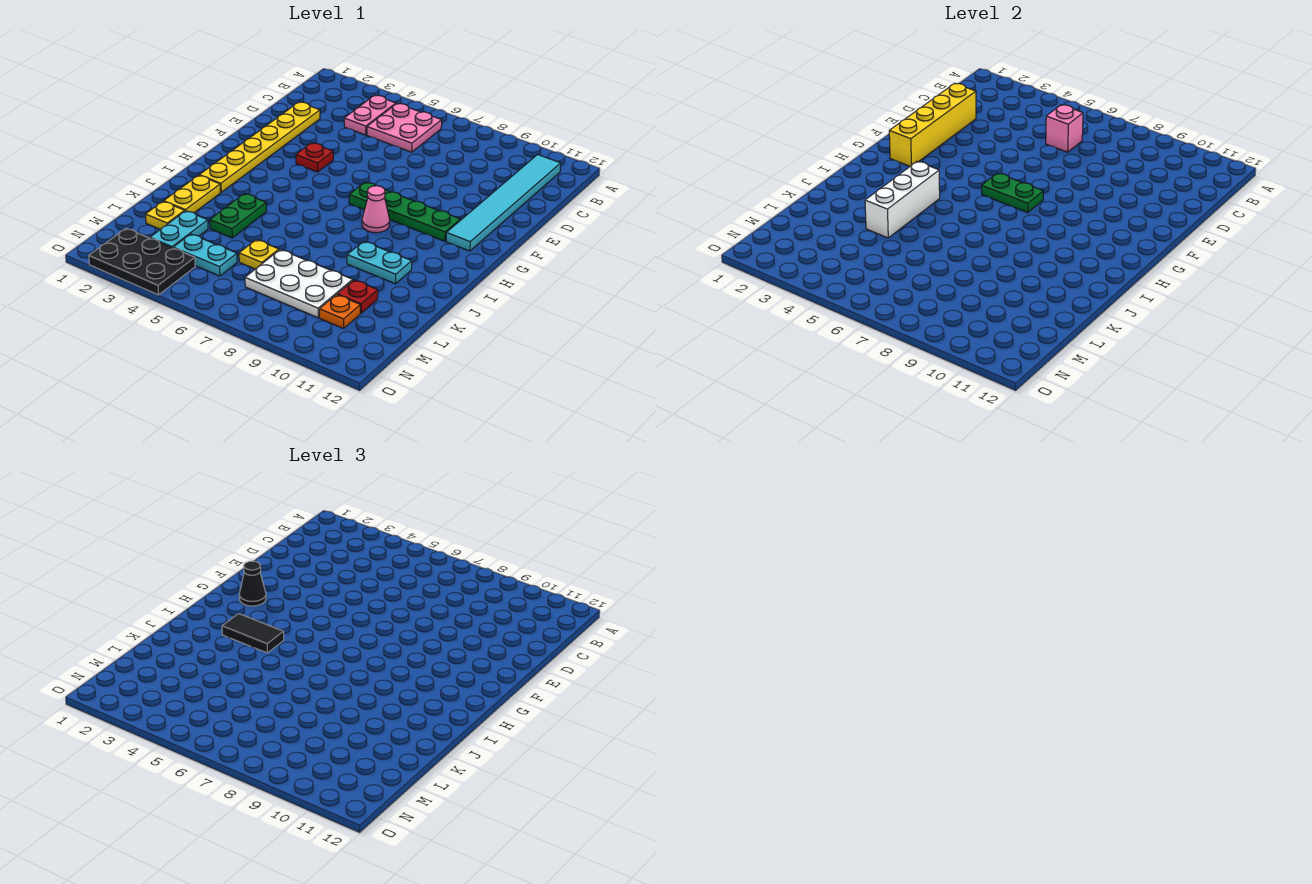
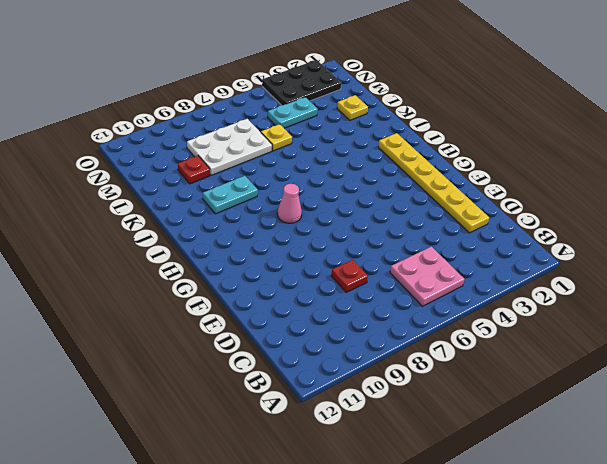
red plate D8 level 1 -> red plate F4 level 1
none -> pink plate B4:C4 level 1
none -> cyan tile B11:G11 level 1
none -> green plate G7:G10 level 1

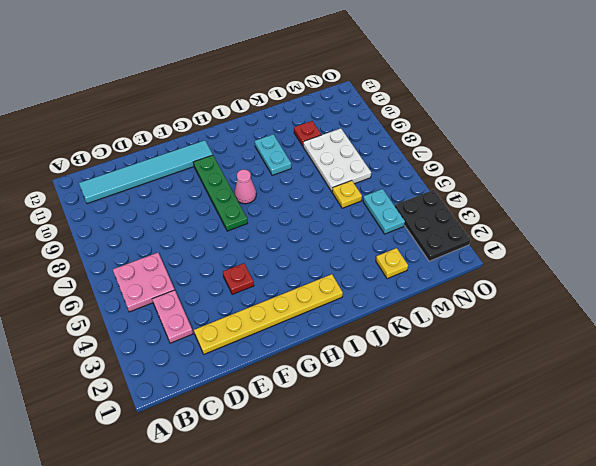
pink plate C3:C4 level 1 -> pink plate B4:C4 level 1
none -> yellow plate J2:K2 level 1
none -> green plate J4:K4 level 1
none -> cyan plate L3:M3 level 1

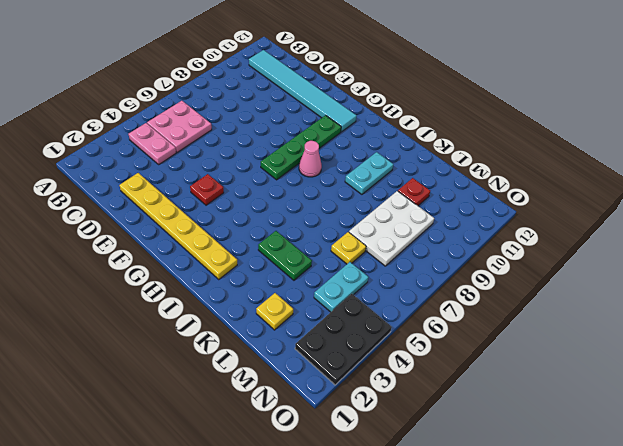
none -> yellow plate J2:K2 level 1
none -> cyan plate L3:M3 level 1
none -> orange plate M10 level 1

